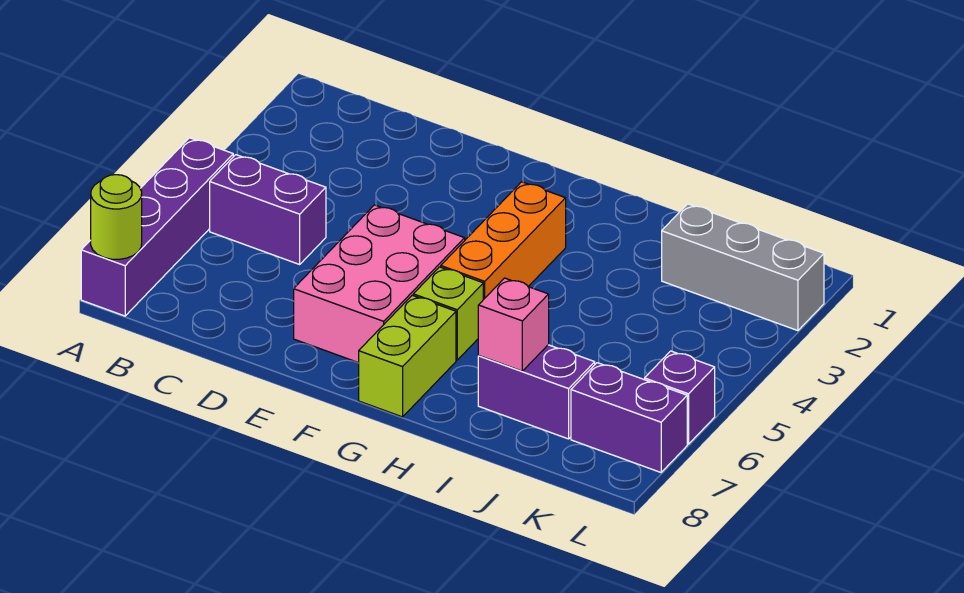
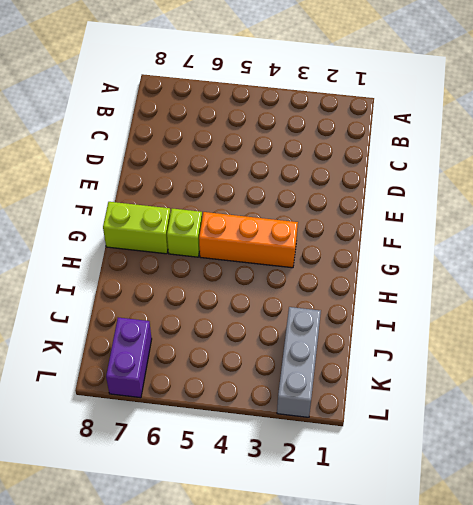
none -> purple brick A5:A8 level 1
none -> purple brick B5:C5 level 1
none -> pink brick E5:F7 level 1

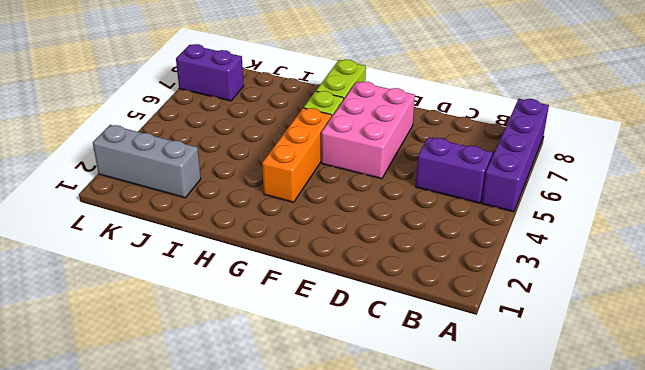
none -> purple brick I7:J7 level 1
none -> purple brick L6 level 1
none -> lime round brick A8 level 2

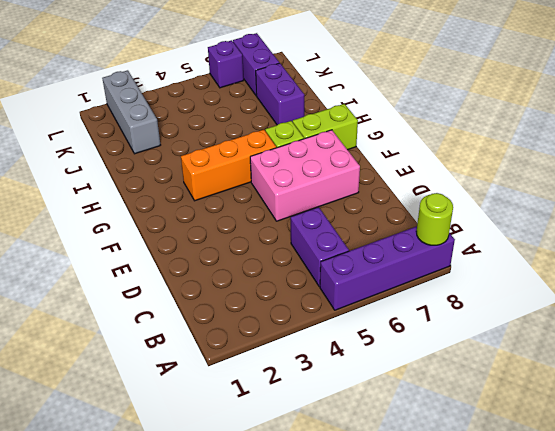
none -> pink brick I7 level 2

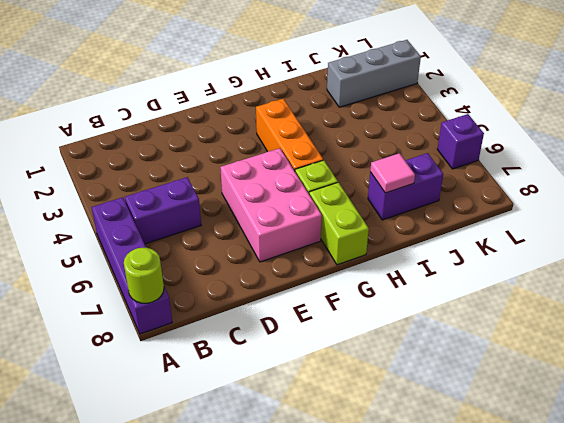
pink tile I7 level 2 -> pink brick I7 level 2
none -> purple brick K7:L7 level 1

